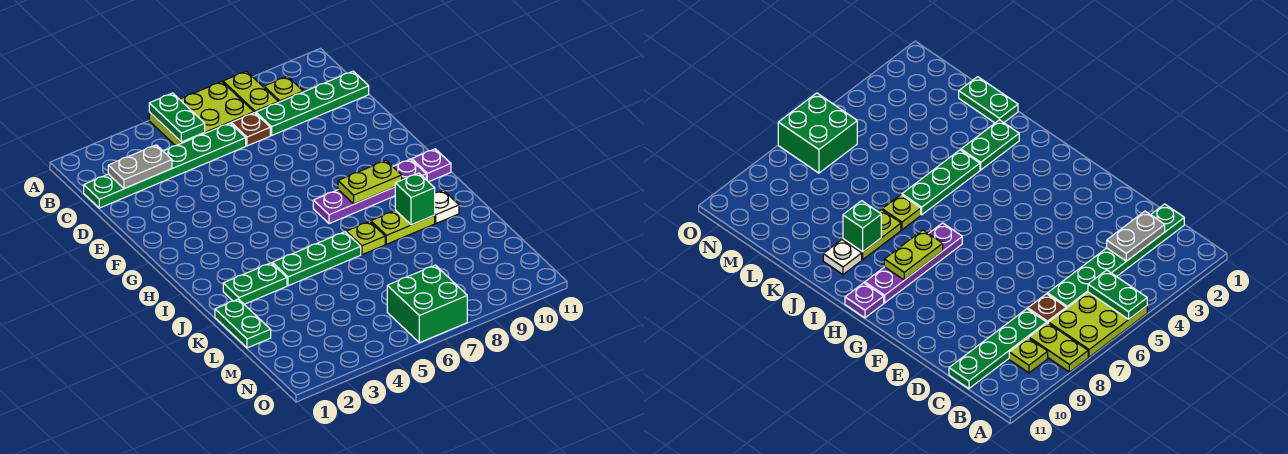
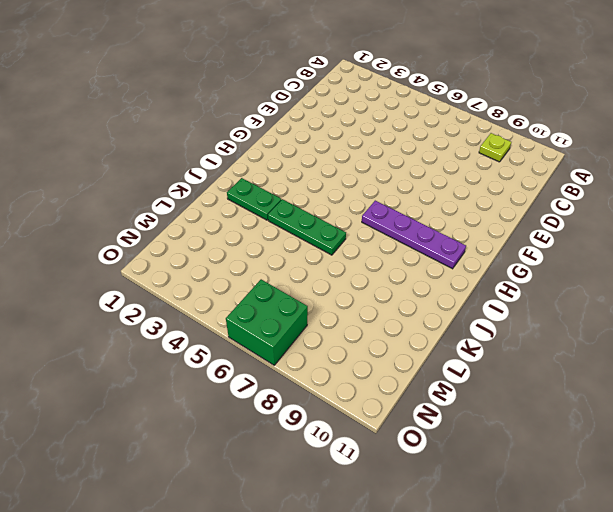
none -> lime plate A5:B7 level 1
none -> lime plate A8:B8 level 1
none -> green plate C1:C6 level 1

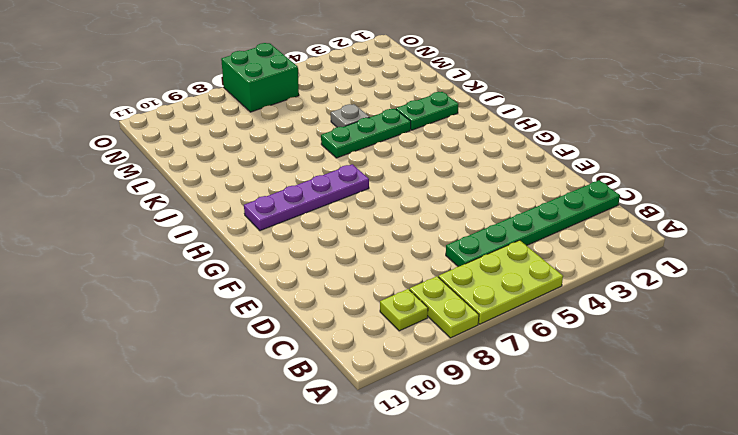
grey plate K5 level 1 -> none
none -> brown plate C7 level 1
none -> green plate C8:C11 level 1
none -> purple plate H11 level 1

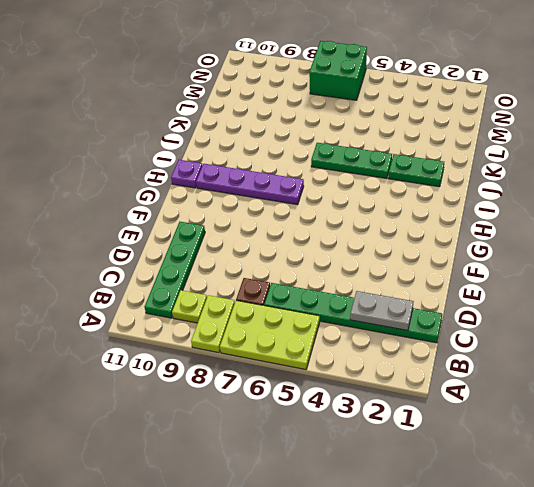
green plate B10:E10 level 1 -> green plate C8:C11 level 1
none -> lime plate J7 level 1
none -> lime plate J8:J9 level 1
none -> white plate J10 level 1

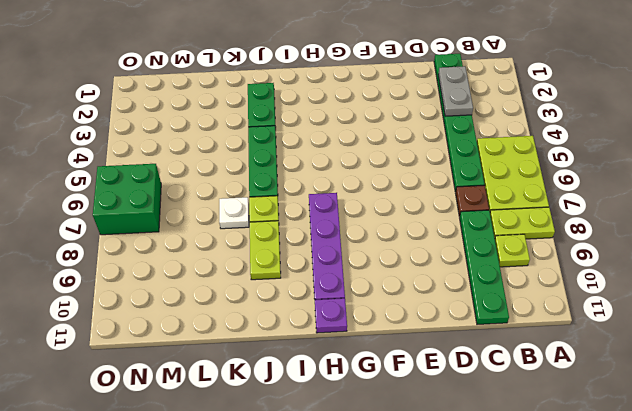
white plate K7 level 1 -> white plate J10 level 1
none -> green plate K1:L1 level 1
none -> green plate A5:B5 level 2
none -> lime plate H8:H9 level 2

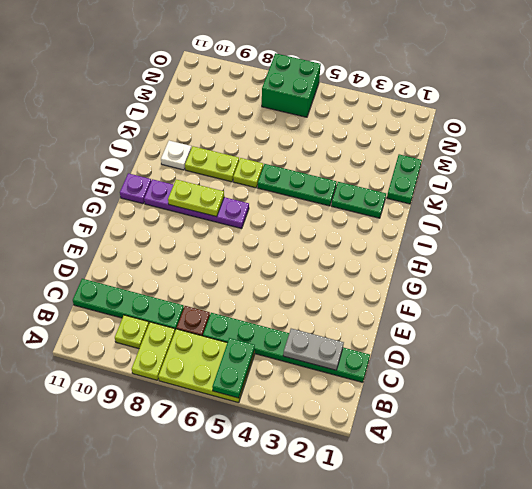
none -> green brick J9 level 2

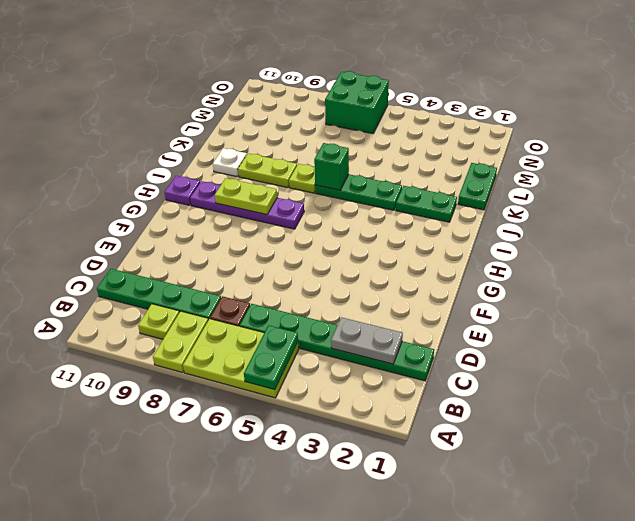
green brick J6 level 2 -> green brick J9 level 2

